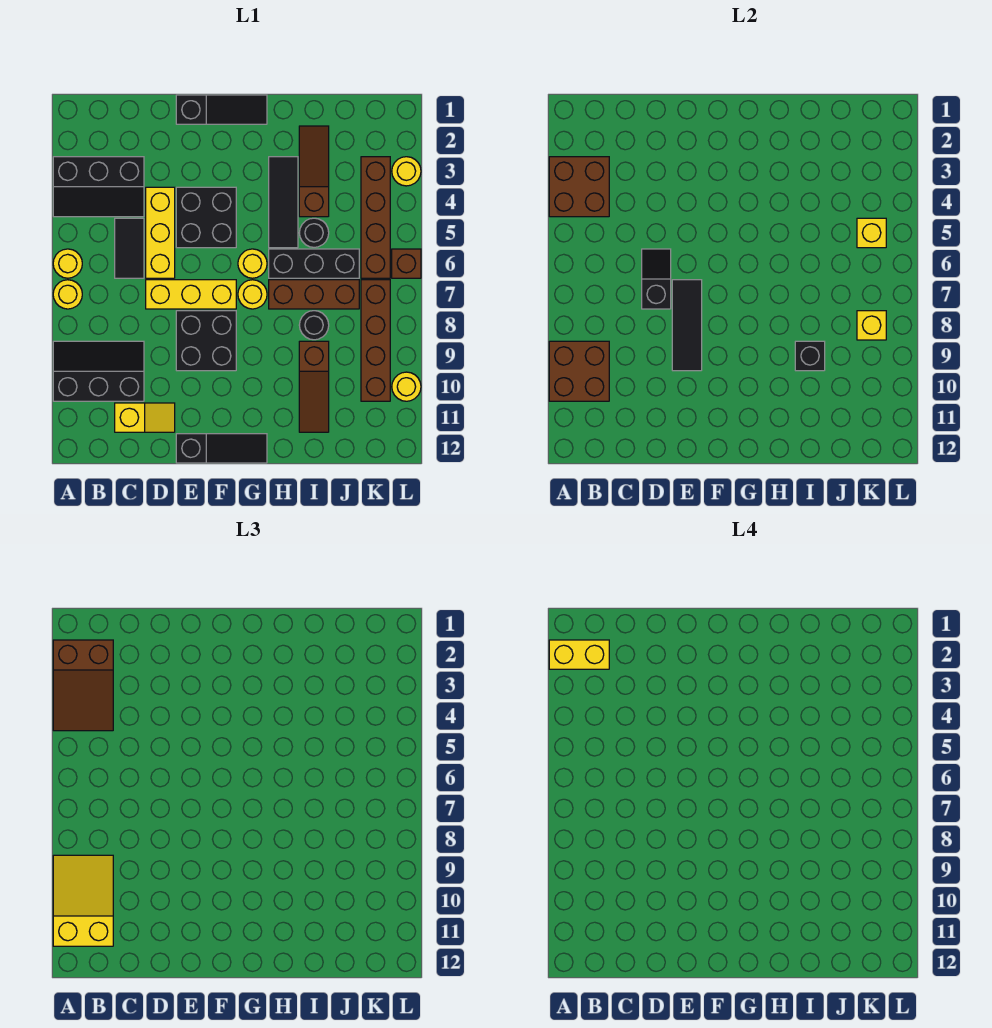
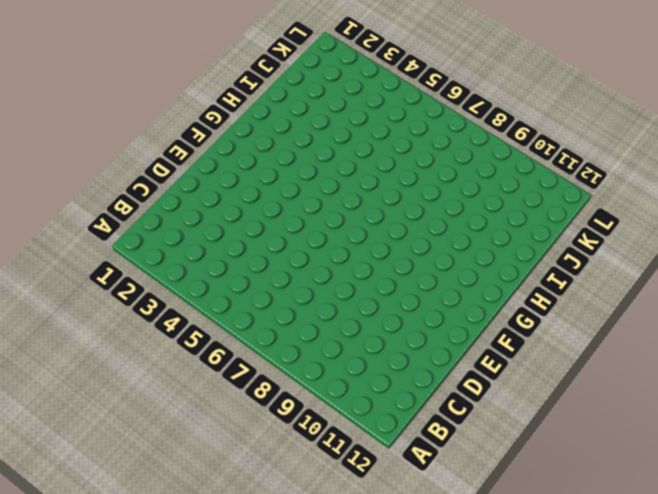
none -> black slope A3:C4 level 1 top 3
none -> yellow round brick A6 level 1
none -> yellow round brick A7 level 1
none -> black slope A9:C10 level 1 top 10

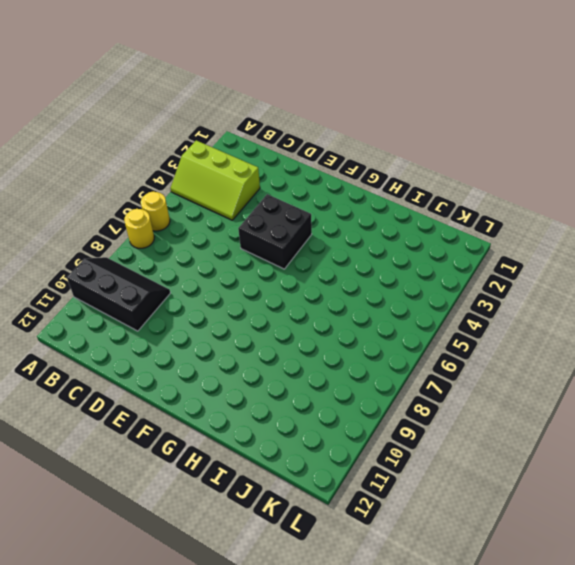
lime slope A3:C4 level 1 top 3 -> black slope A3:C4 level 1 top 3
none -> black tile C5:C6 level 1
none -> yellow slope C11:D11 level 1 top C
none -> yellow brick D4:D6 level 1
none -> yellow brick D7:F7 level 1

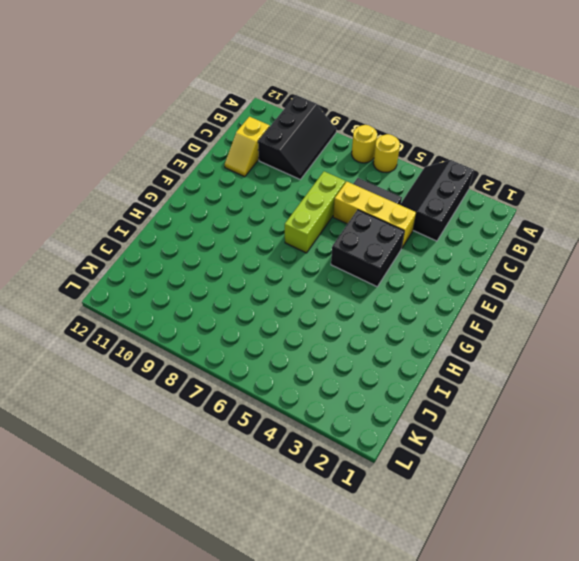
lime brick D7:F7 level 1 -> yellow brick D7:F7 level 1
none -> black slope E1:G1 level 1 top E
none -> black brick E8:F9 level 1
none -> black slope E12:G12 level 1 top E
none -> yellow round brick G6 level 1

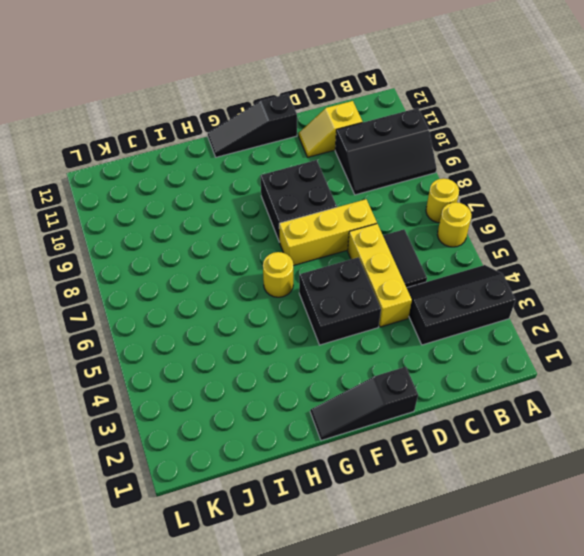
none -> yellow round brick G7 level 1
none -> black tile H3:H5 level 1
none -> black brick H6:J6 level 1
none -> brown brick H7:J7 level 1

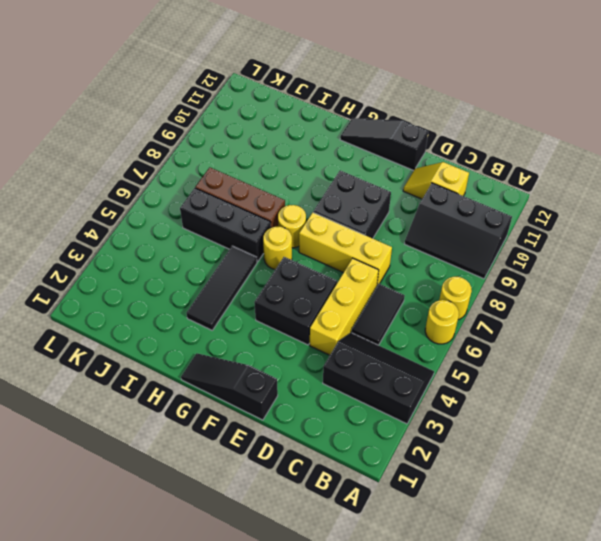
none -> brown slope I2:I4 level 1 top 4
none -> black round brick I5 level 1
none -> black round brick I8 level 1
none -> brown slope I9:I11 level 1 top 9

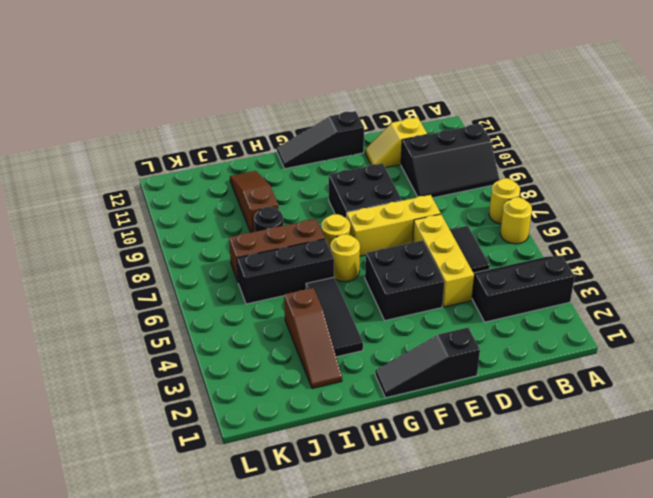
none -> black round brick I5 level 1
none -> brown brick K3:K6 level 1
none -> brown brick K7:K10 level 1
none -> yellow round brick L3 level 1

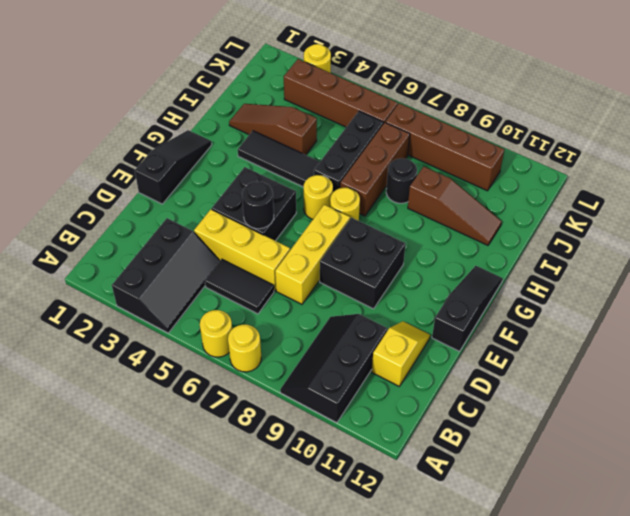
black round brick E5 level 2 -> black round brick I5 level 1
none -> brown brick L6 level 1
none -> yellow round brick L10 level 1
none -> brown brick A3:B4 level 2
none -> brown brick A9:B10 level 2

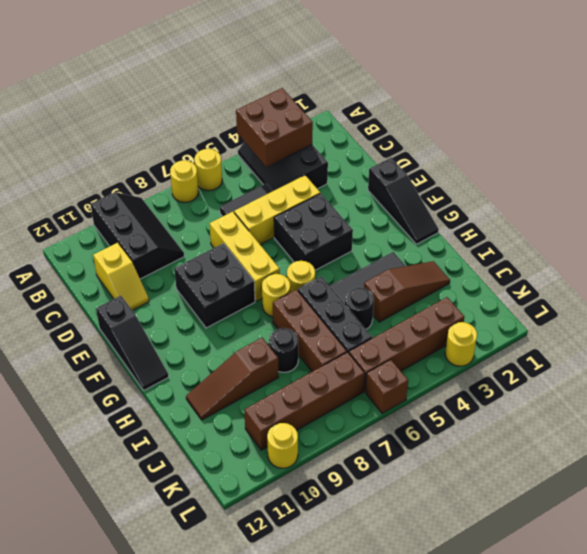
none -> brown brick A9:B10 level 2
none -> black slope D6:D7 level 2 top 7
none -> black tile E7:E9 level 2
none -> black brick I9 level 2

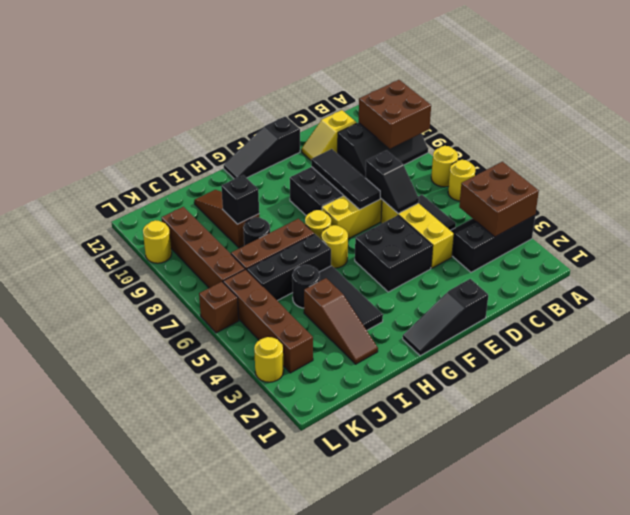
none -> yellow brick K5 level 2
none -> yellow brick K8 level 2
none -> brown slope A2:B4 level 3 top 2
none -> yellow slope A9:B11 level 3 top 11

